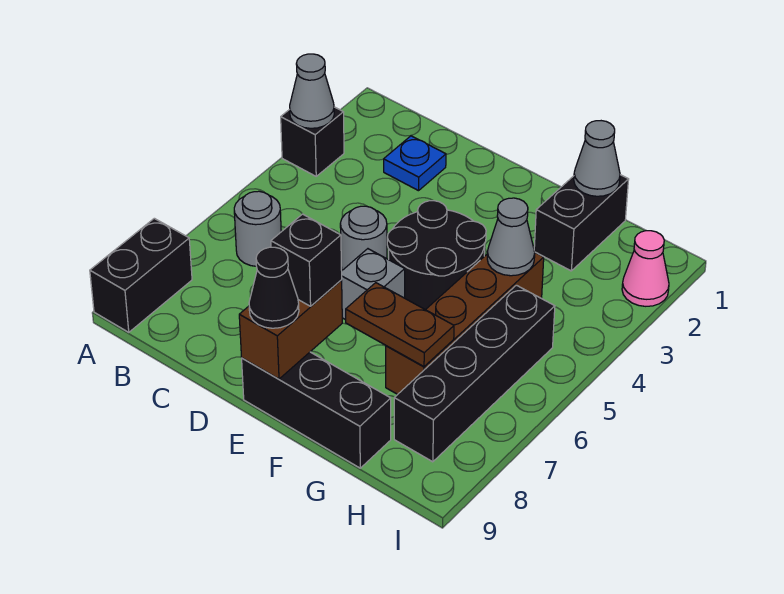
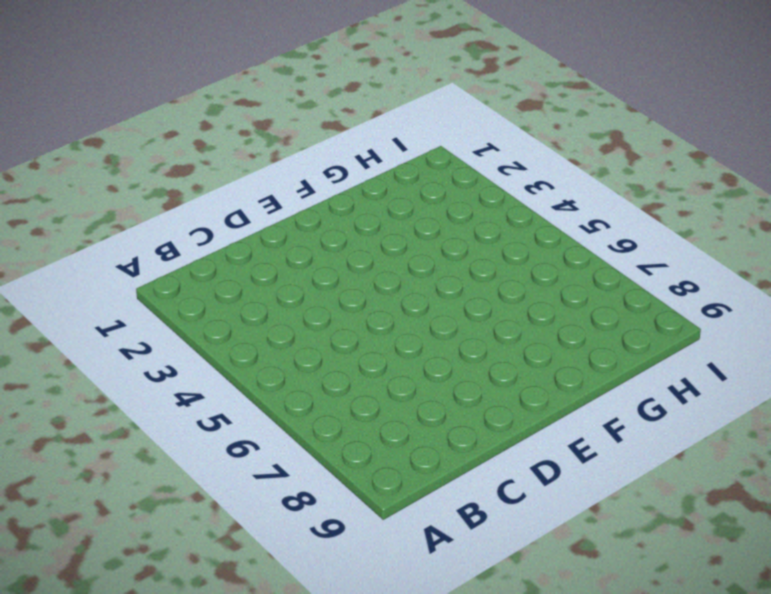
none -> black brick A3 level 1
none -> black brick A8:A9 level 1
none -> grey round brick B6 level 1

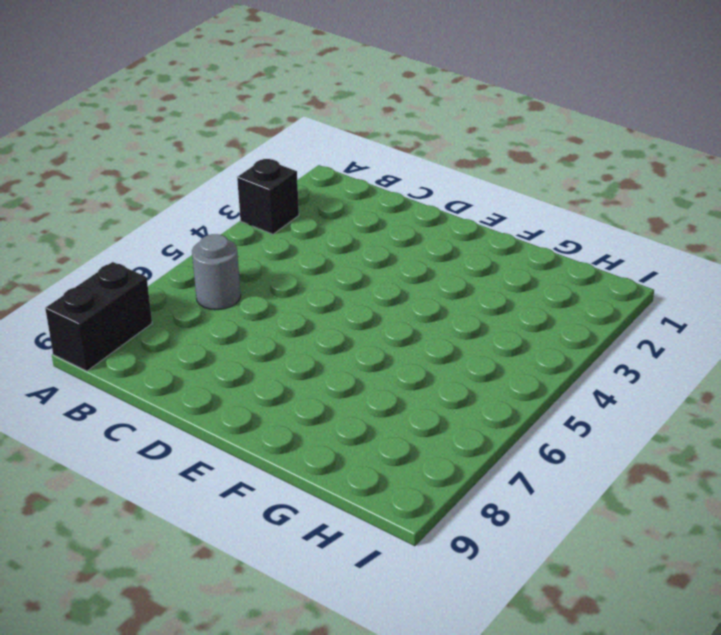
none -> blue plate C2 level 1
none -> grey round brick D5 level 1
none -> black round brick E4:F5 level 1

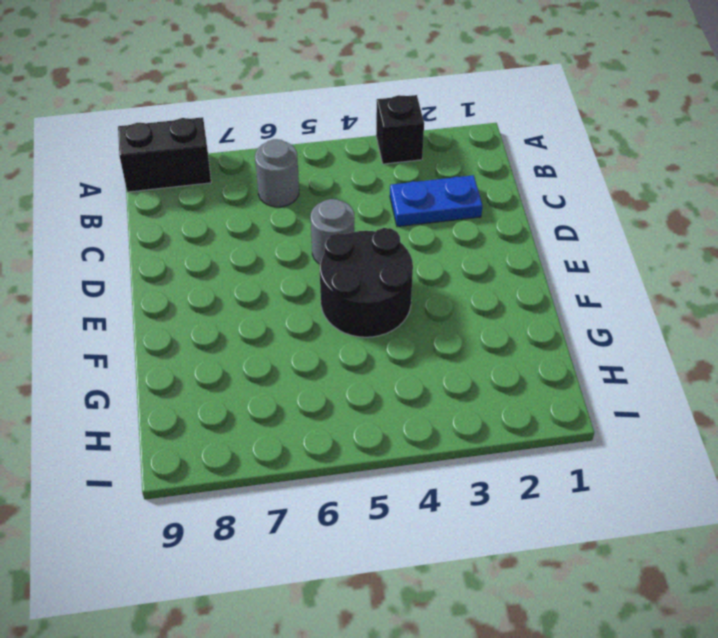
blue plate C2:C3 level 1 -> blue plate C2 level 1
none -> grey brick E6 level 1
none -> black brick E9:G9 level 1
none -> black brick G1:G2 level 1

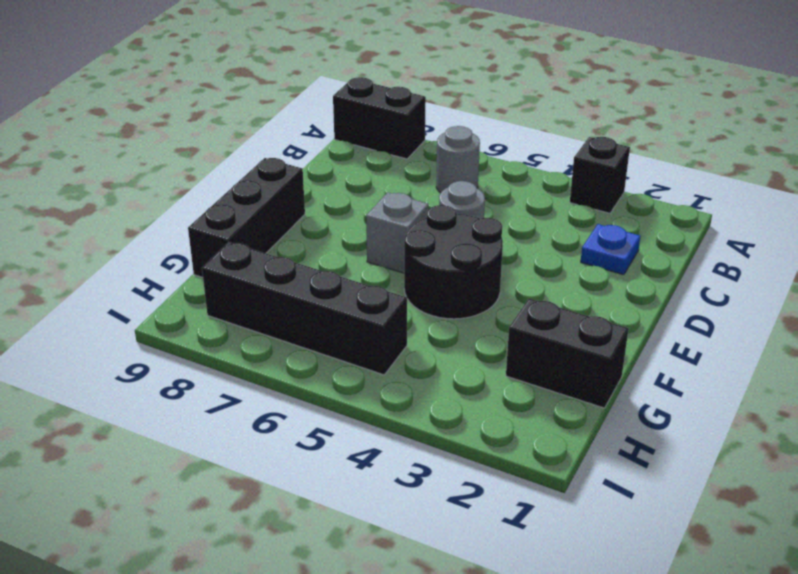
none -> brown brick G4:G7 level 1
none -> pink cone I2 level 1
none -> grey cone A3 level 2

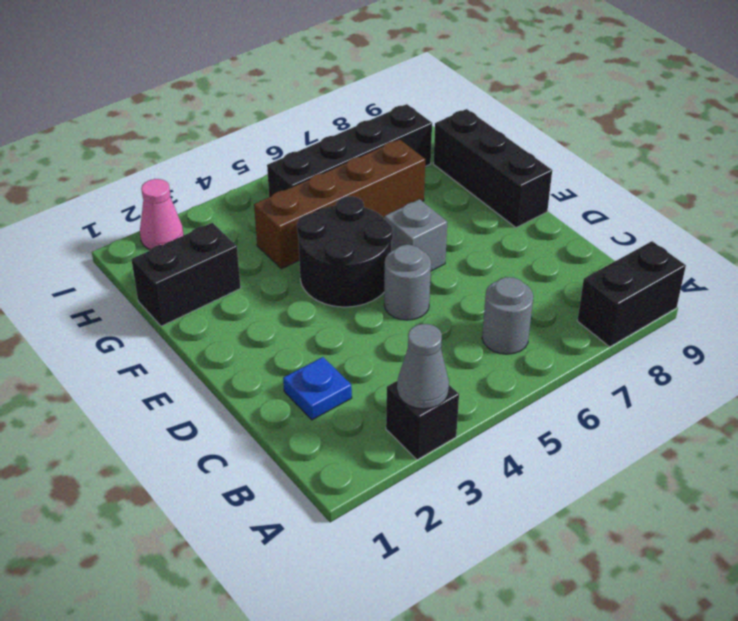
none -> brown brick E8:E9 level 2
none -> brown plate F7:G7 level 2
none -> grey cone G1 level 2

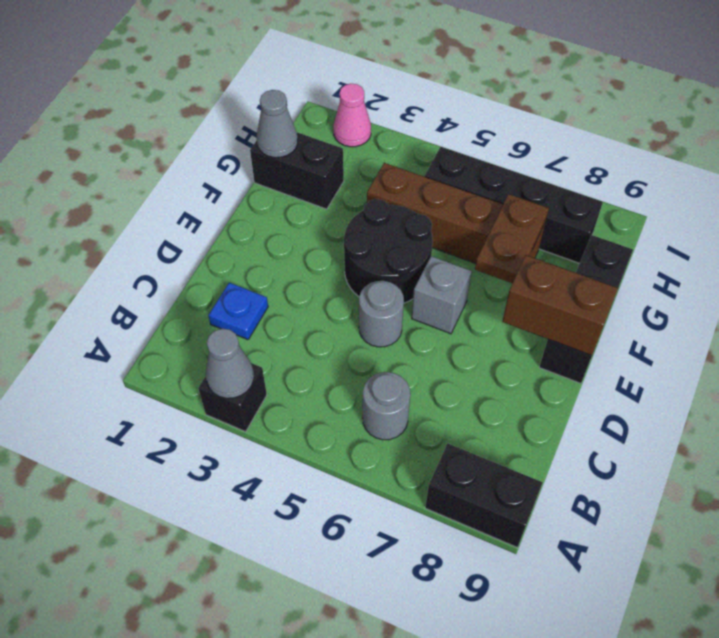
none -> grey cone G4 level 2
none -> black brick E8 level 3
none -> black cone E9 level 3

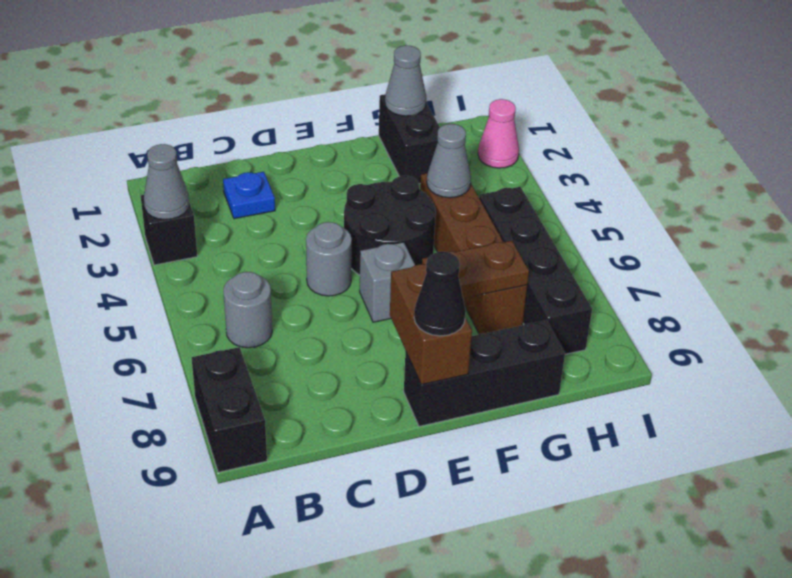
none -> black brick E8 level 3

